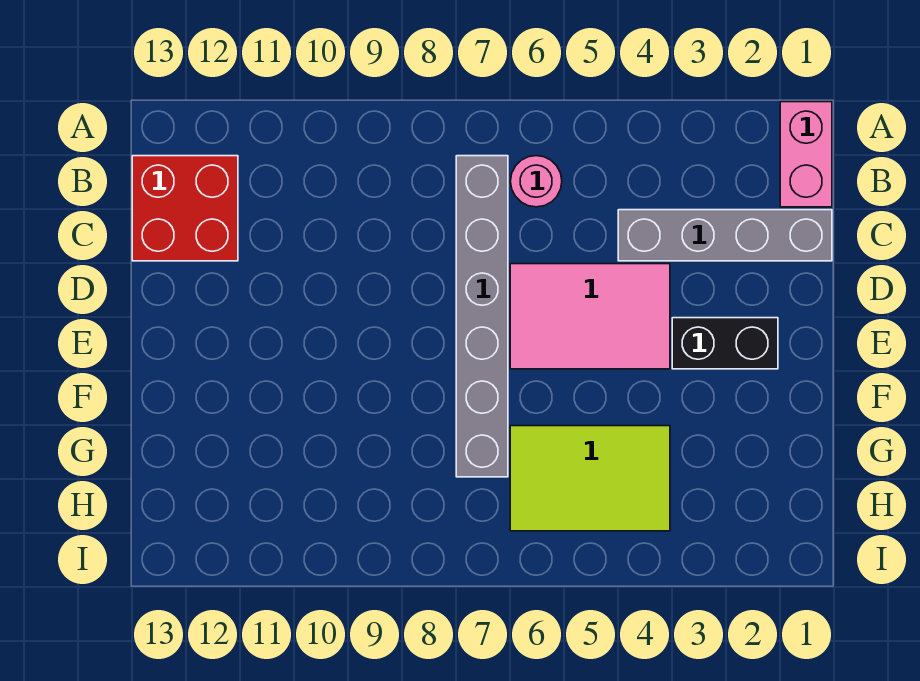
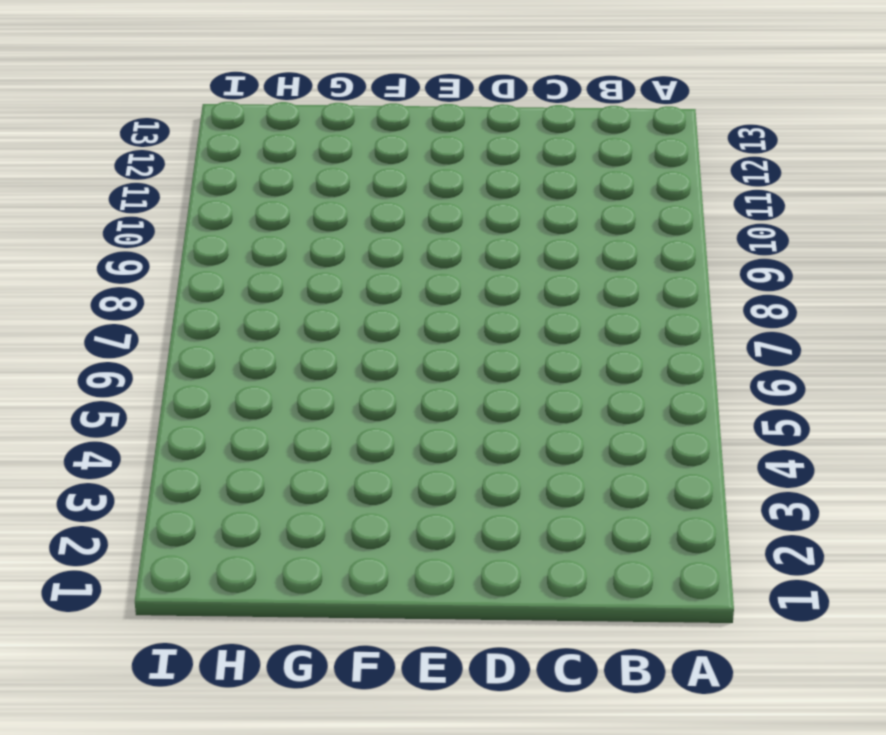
none -> pink brick A1:B1 level 1
none -> pink round brick B6 level 1

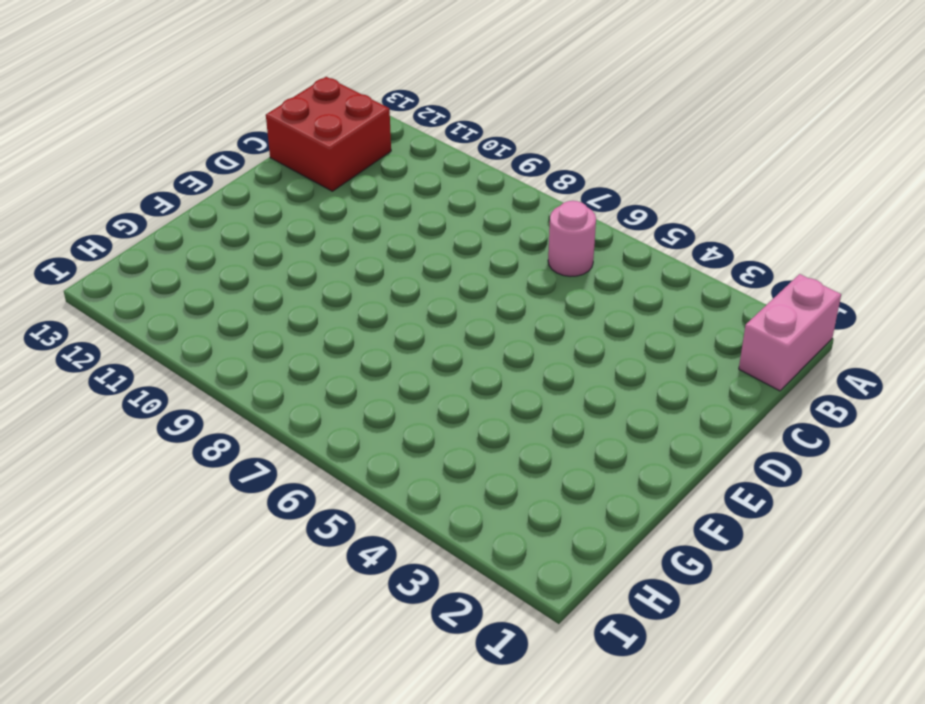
none -> grey brick B7:G7 level 1
none -> grey brick C1:C4 level 1

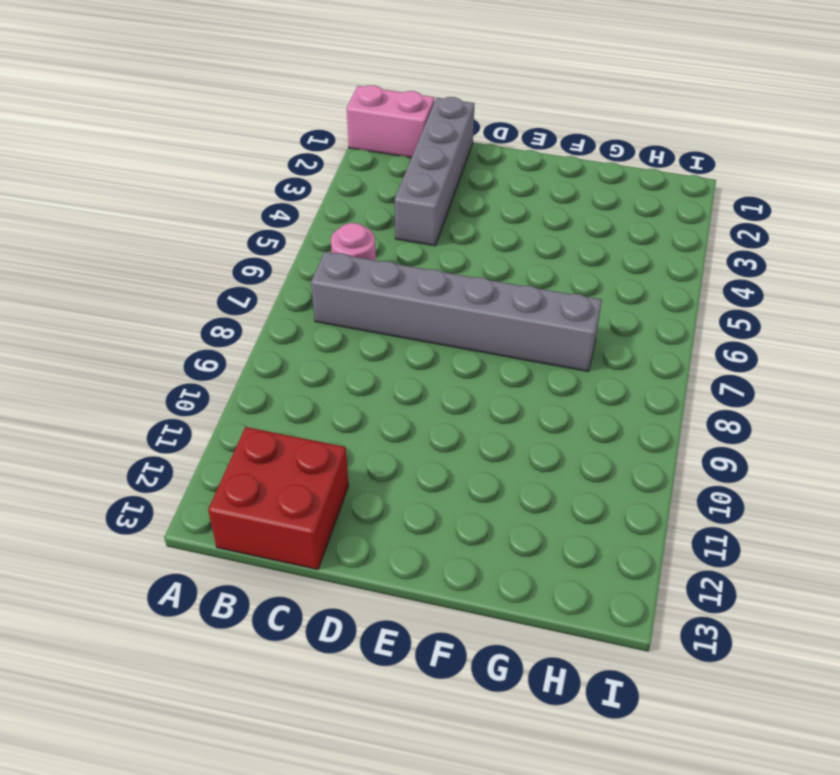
none -> pink tile D4:E6 level 1
none -> black brick E2:E3 level 1

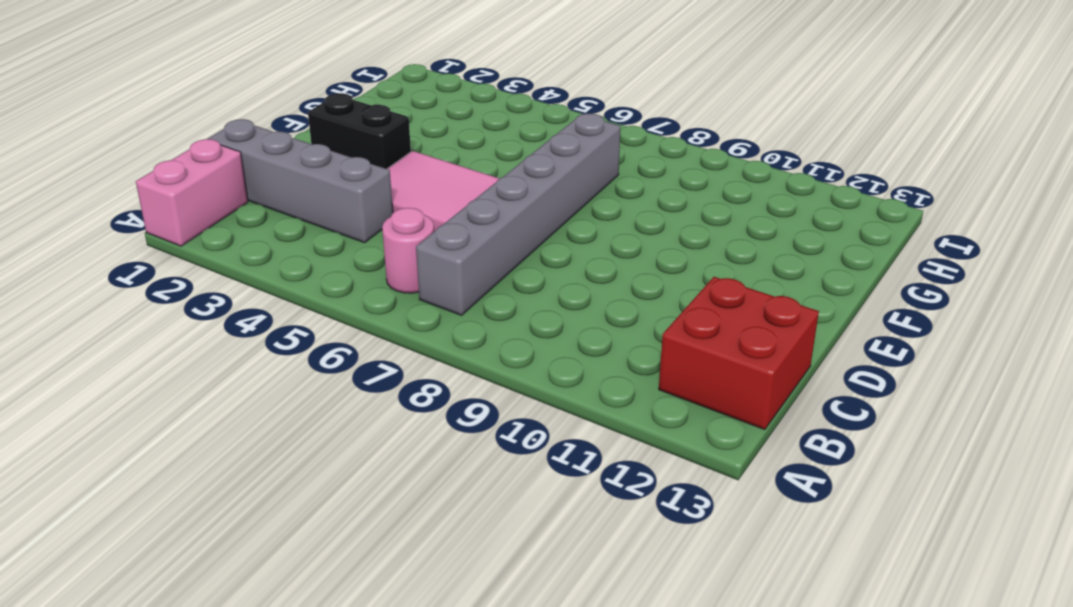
none -> lime tile G4:H6 level 1

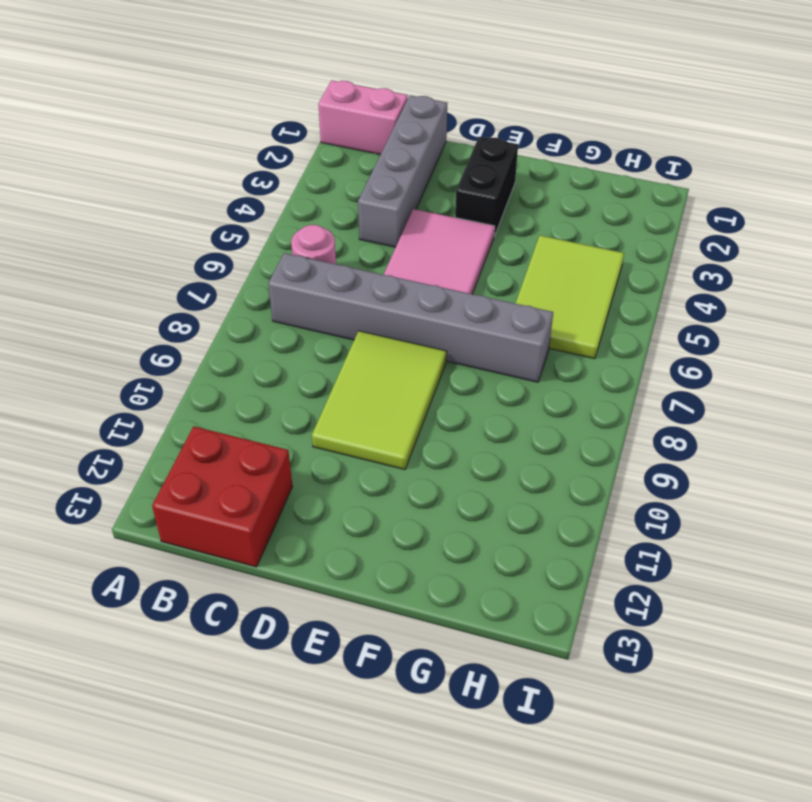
lime tile D8:E10 level 1 -> none

